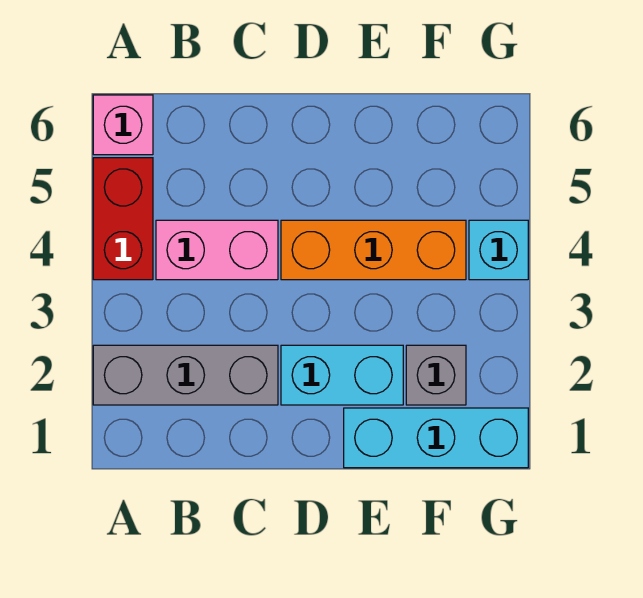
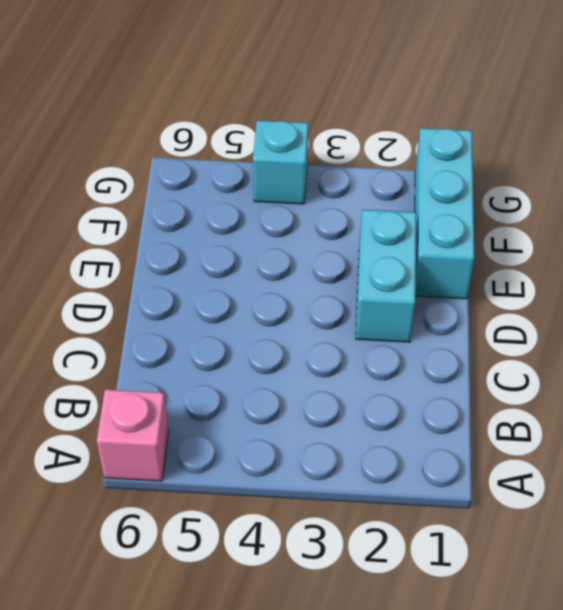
none -> grey brick A2:C2 level 1
none -> red brick A4:A5 level 1

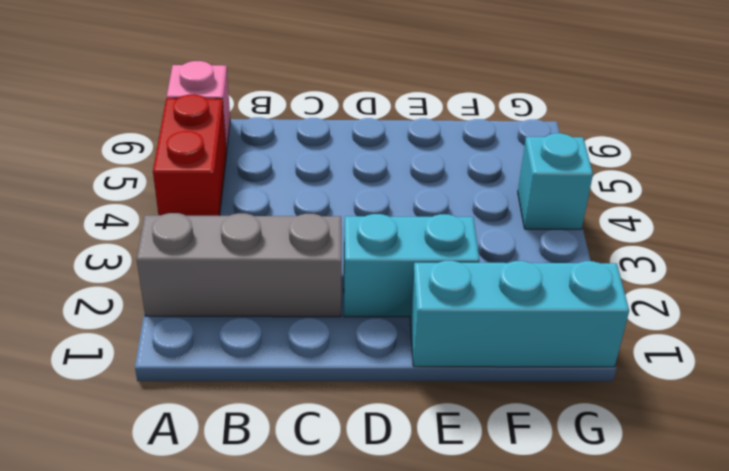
none -> pink brick B4:C4 level 1
none -> orange brick D4:F4 level 1

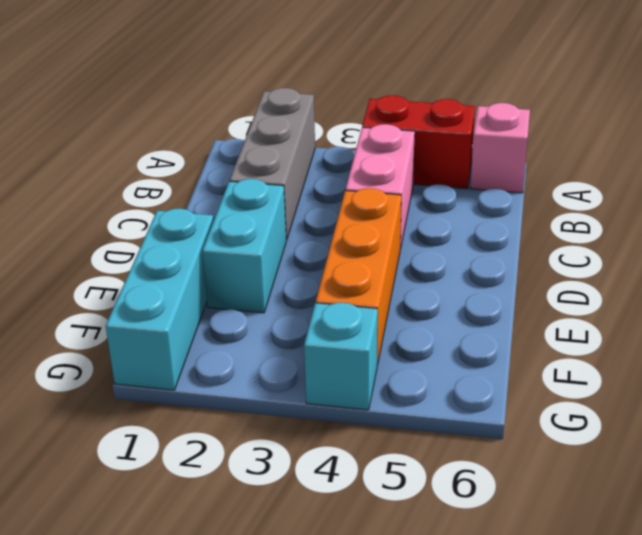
none -> grey brick F2 level 1

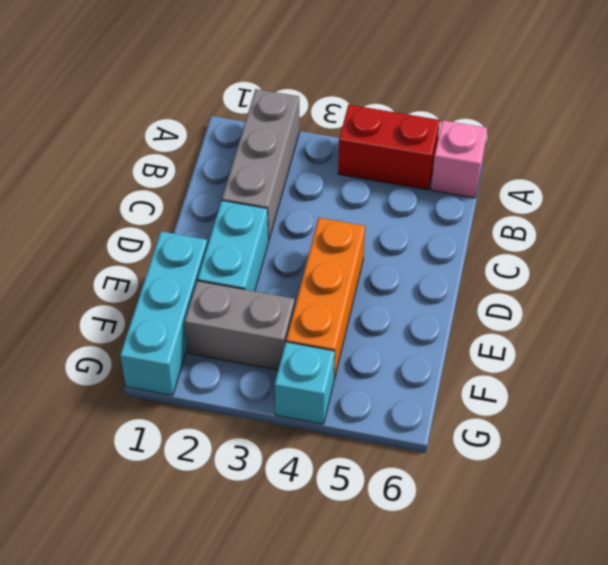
grey brick F2:F3 level 1 -> grey brick F2 level 1
none -> pink brick B4:C4 level 1

